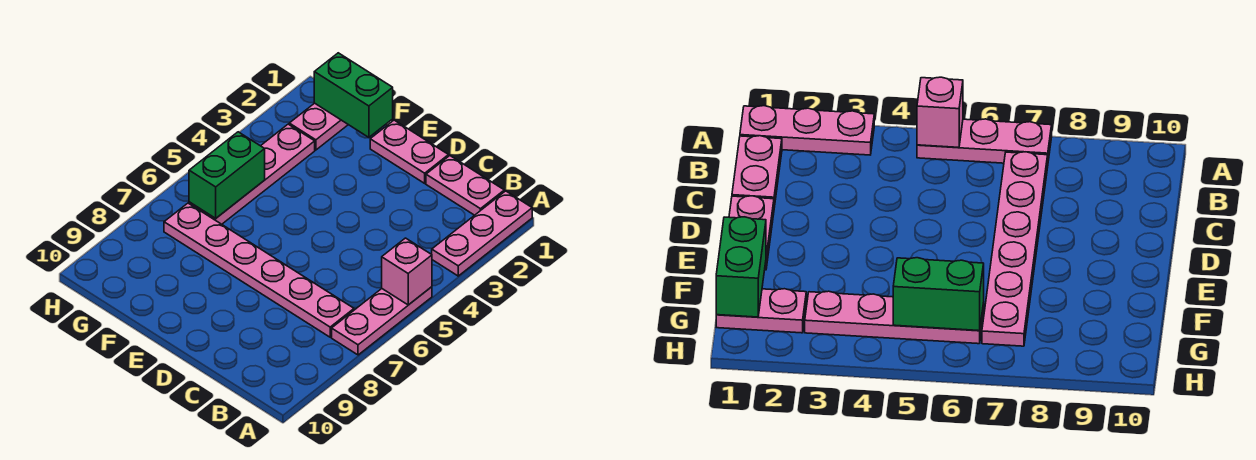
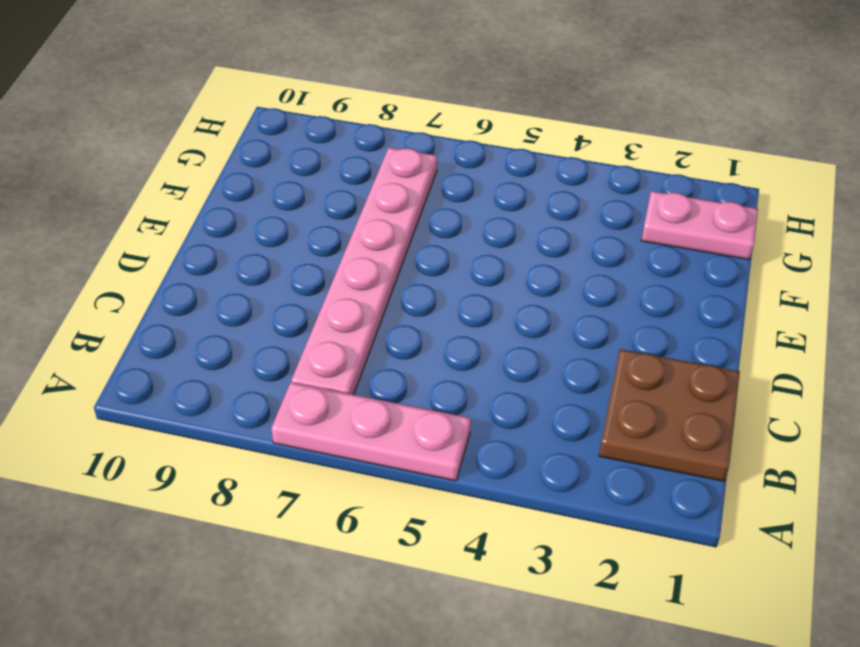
brown plate B1:C2 level 1 -> pink plate B1:C1 level 1
none -> pink plate A1:A3 level 1
none -> pink plate D1:E1 level 1

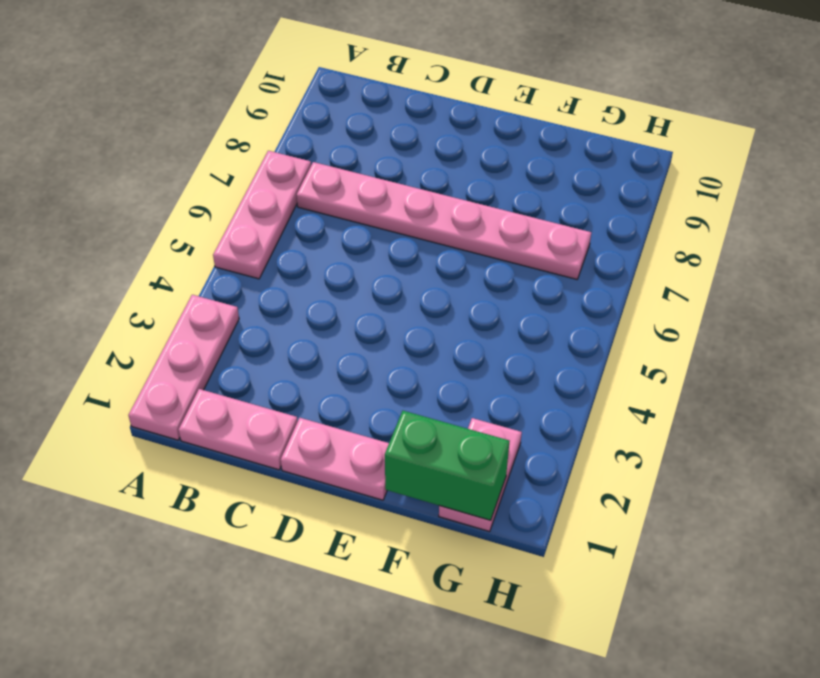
none -> pink plate G3:G6 level 1
none -> pink brick A5 level 2

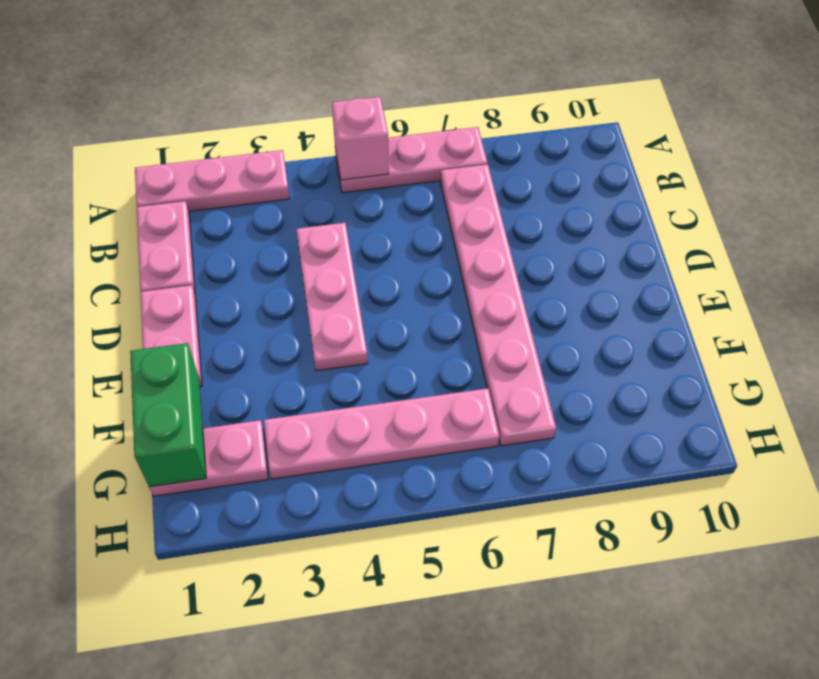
pink plate C4:E4 level 1 -> none
none -> green brick G5:G6 level 2

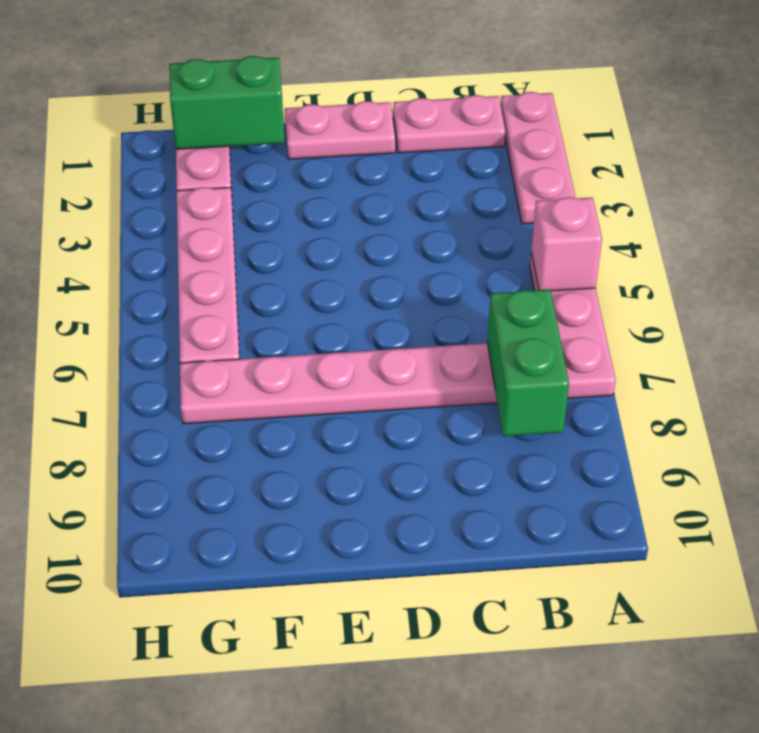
green brick B7:B8 level 2 -> green brick G5:G6 level 2

